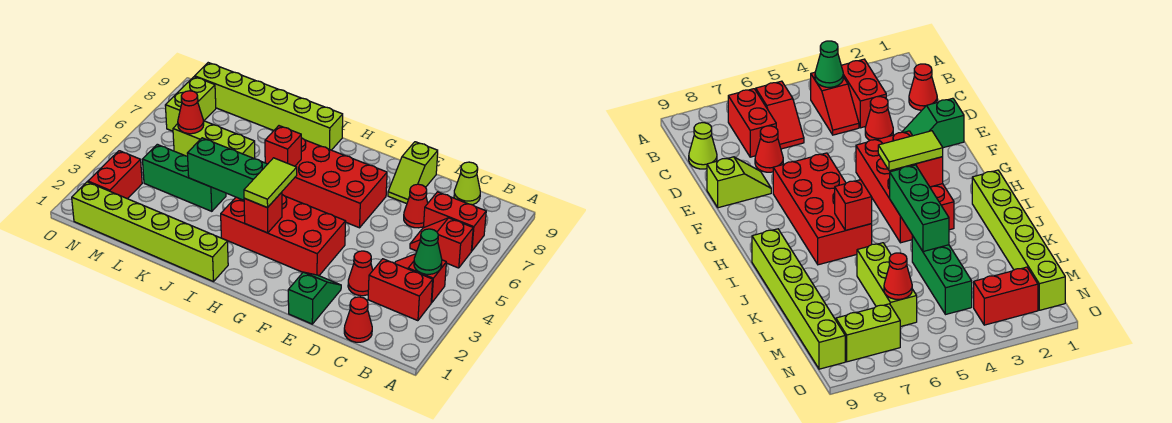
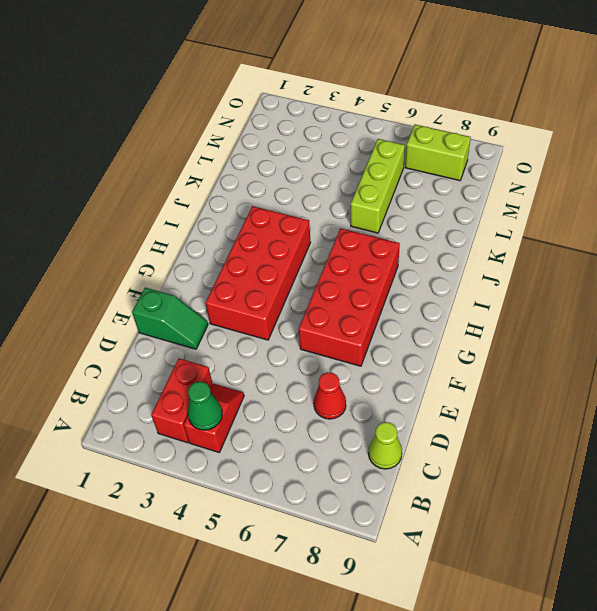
none -> red slope B6:C6 level 1 top B
none -> red brick B7:C7 level 1
none -> red cone C1 level 1

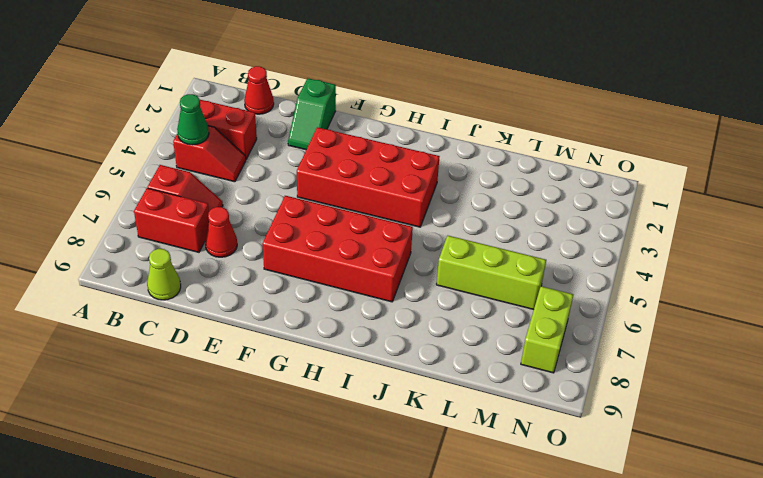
none -> red cone D3 level 1
none -> lime slope E8:E9 level 1 top 9
none -> lime brick I1:N1 level 1

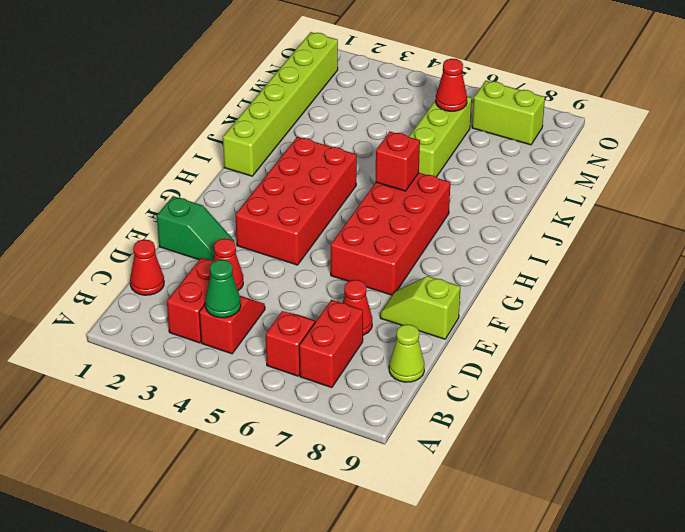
none -> lime brick I9:N9 level 1
none -> green brick K4:M4 level 1
none -> red brick N2:N3 level 1

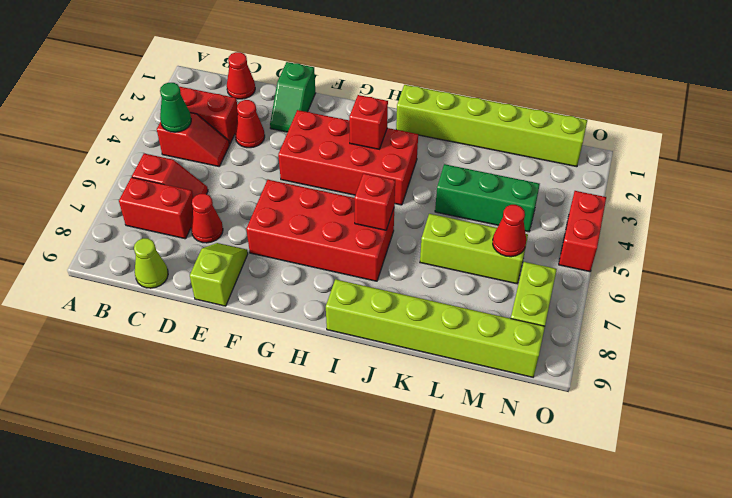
red brick O4:O5 level 1 -> red brick N2:N3 level 1
none -> green brick I4:K4 level 2
none -> lime tile H3:H4 level 3

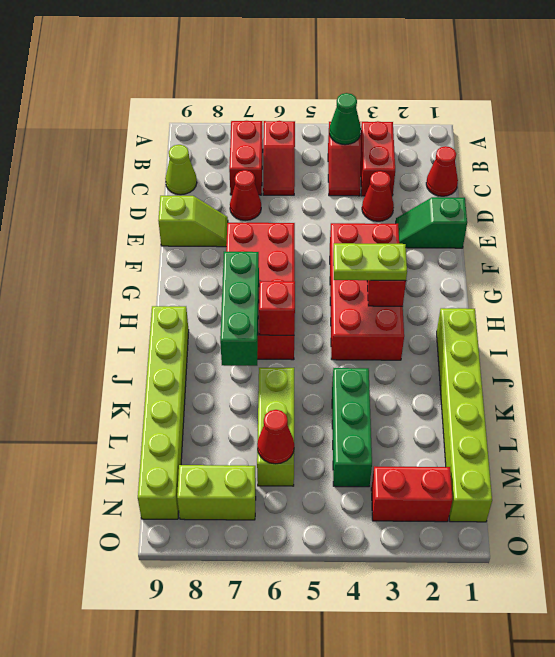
lime plate H3:H4 level 3 -> lime tile H3:H4 level 3
green brick H7:J7 level 2 -> green brick I4:K4 level 2

